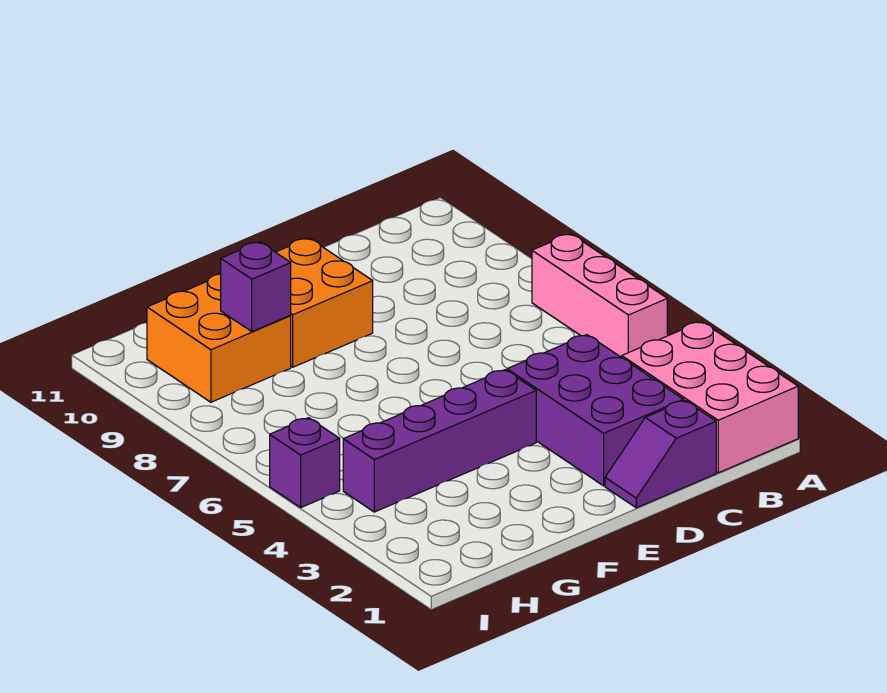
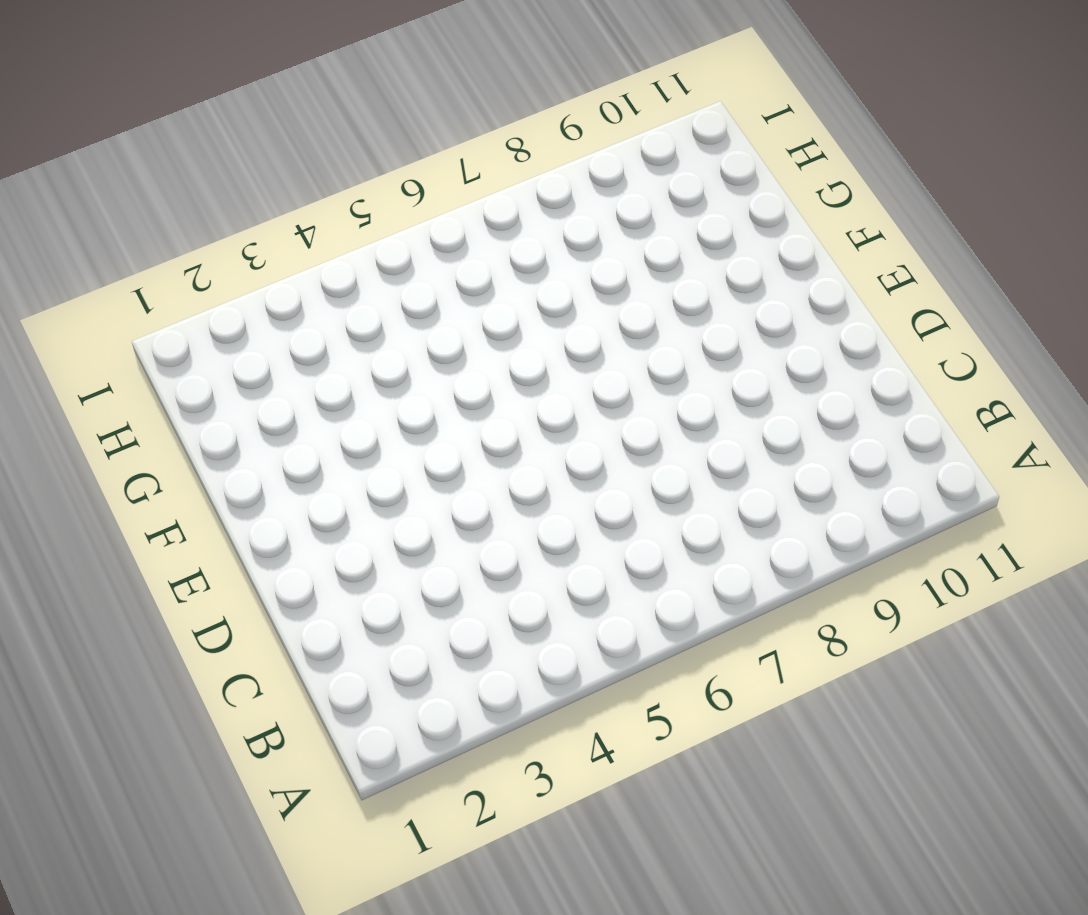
none -> pink brick A1:B3 level 1
none -> pink brick A5:A7 level 1

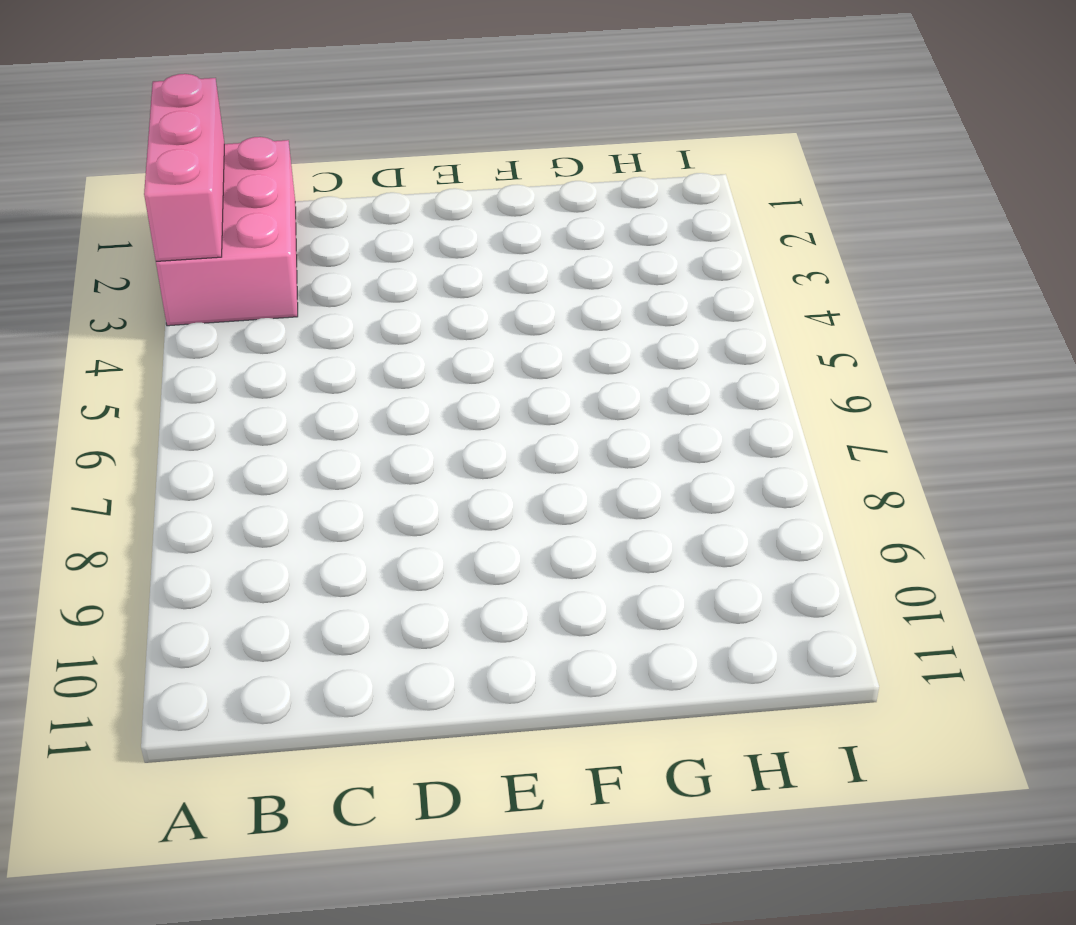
pink brick A1:A3 level 2 -> pink brick A5:A7 level 1
none -> purple slope C1:D1 level 1 top C
none -> purple brick C2:D4 level 1

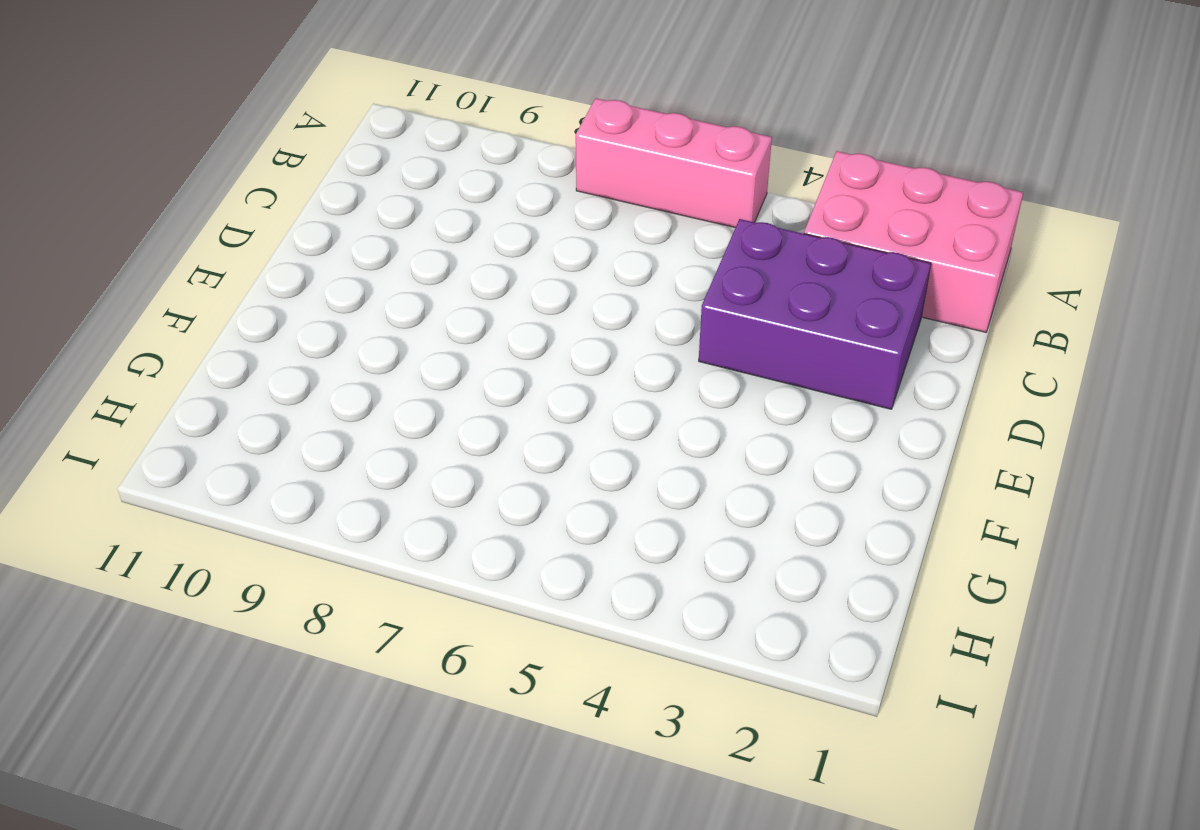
none -> purple slope C1:D1 level 1 top C
none -> purple brick E4:H4 level 1

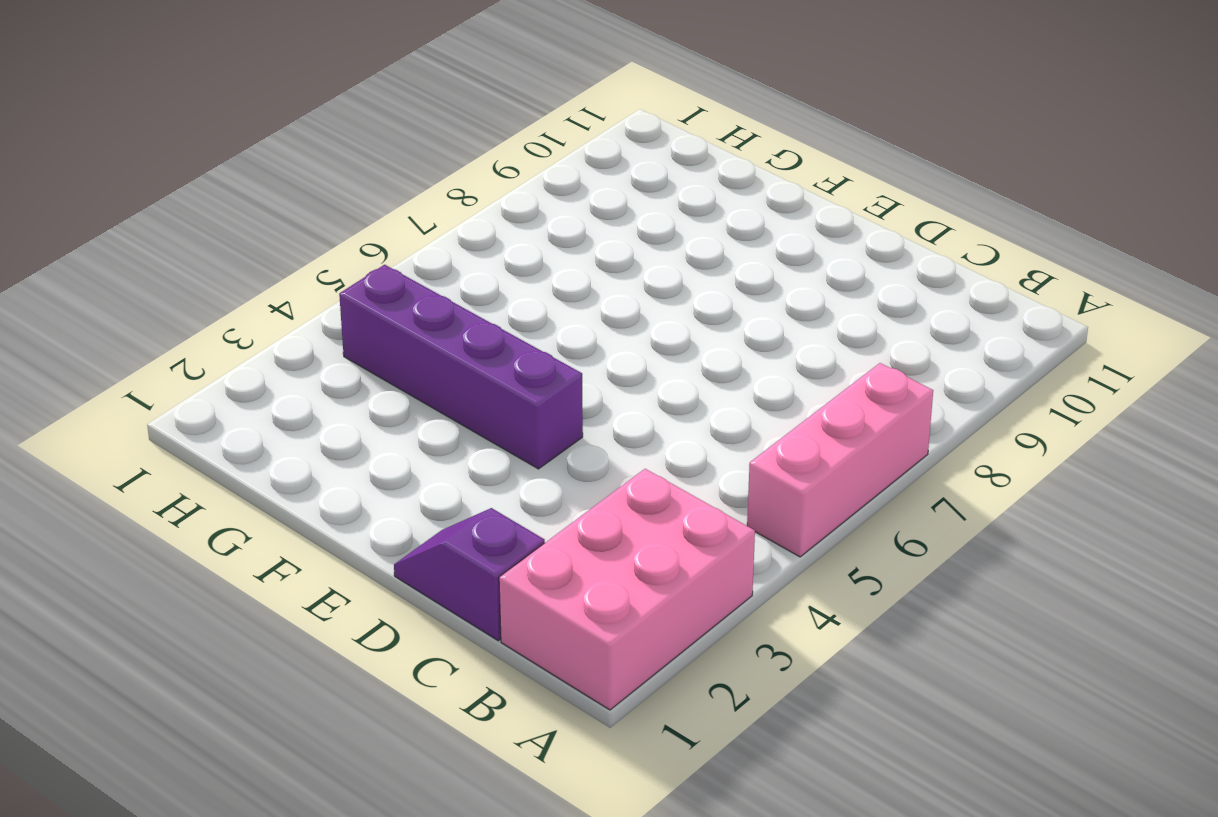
none -> purple brick C2:D4 level 1
none -> orange brick E9:F10 level 1

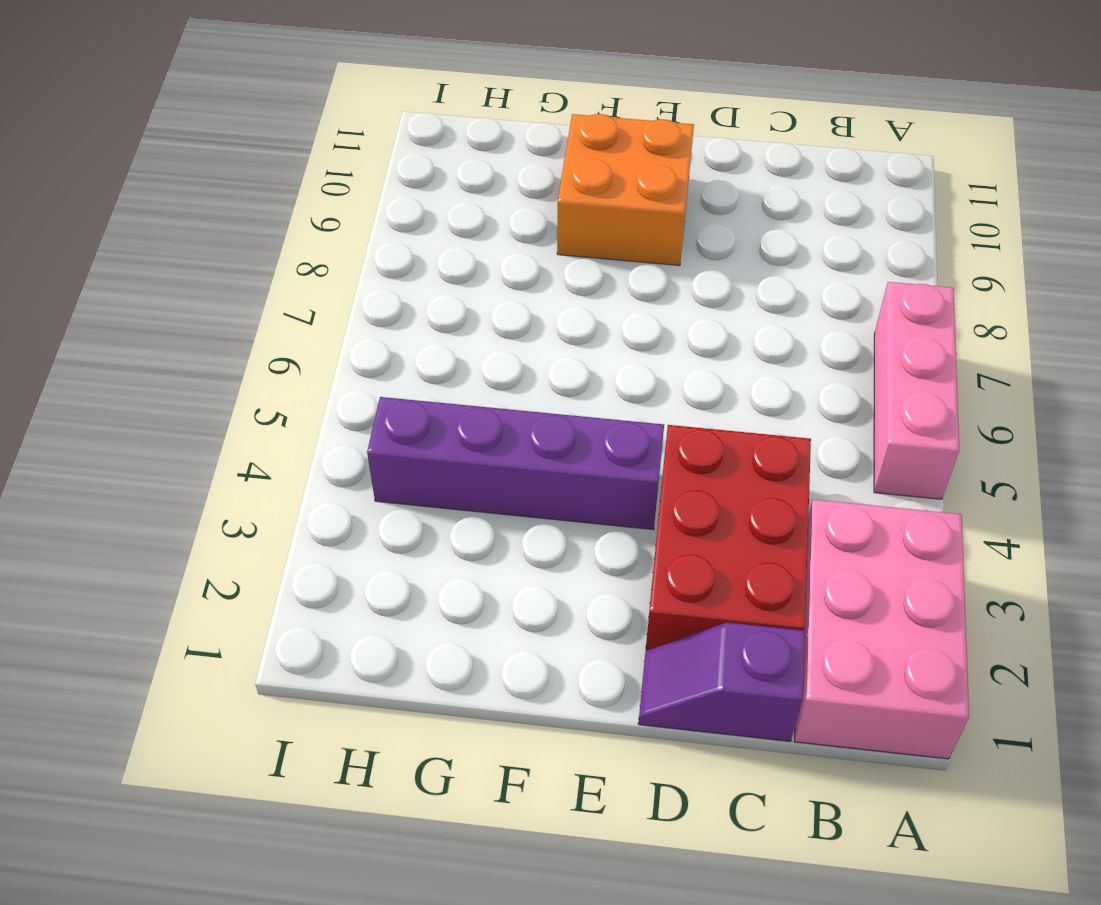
red brick C2:D4 level 1 -> purple brick C2:D4 level 1
none -> orange brick G9:H10 level 1
none -> purple brick I5 level 1

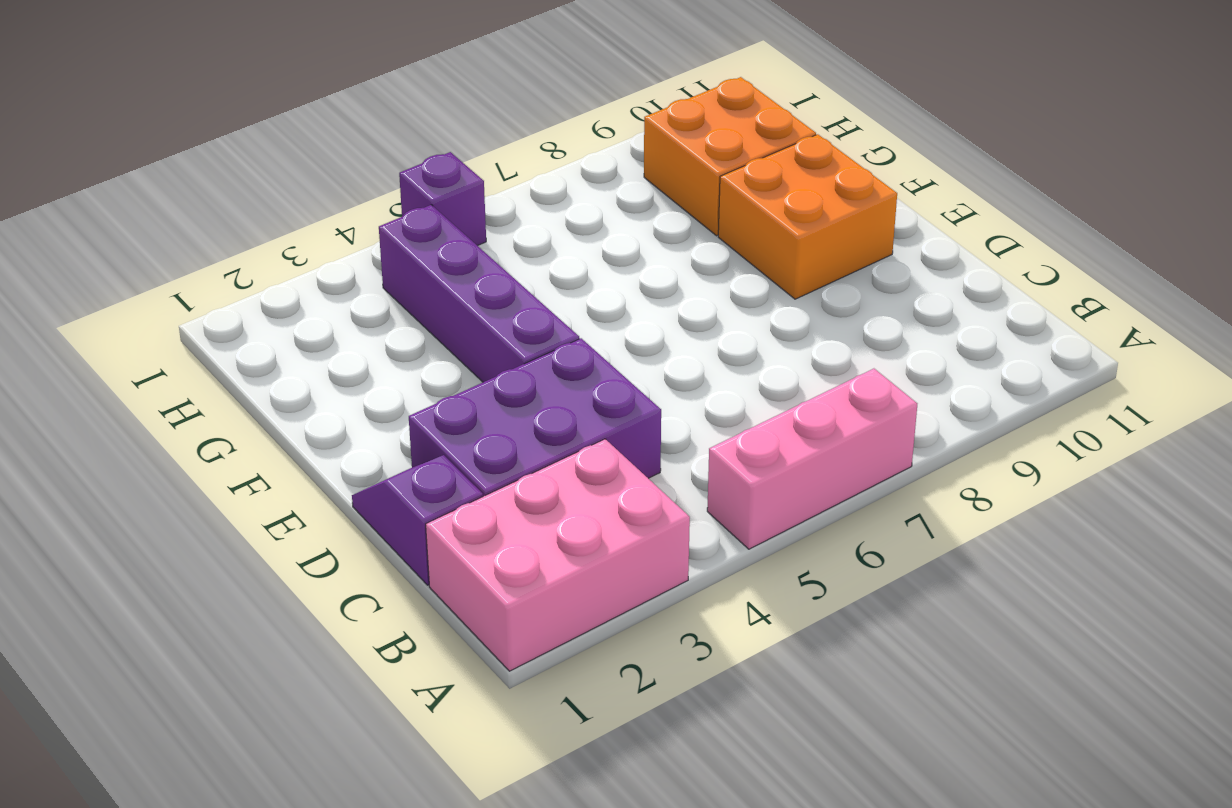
none -> purple brick G9 level 2

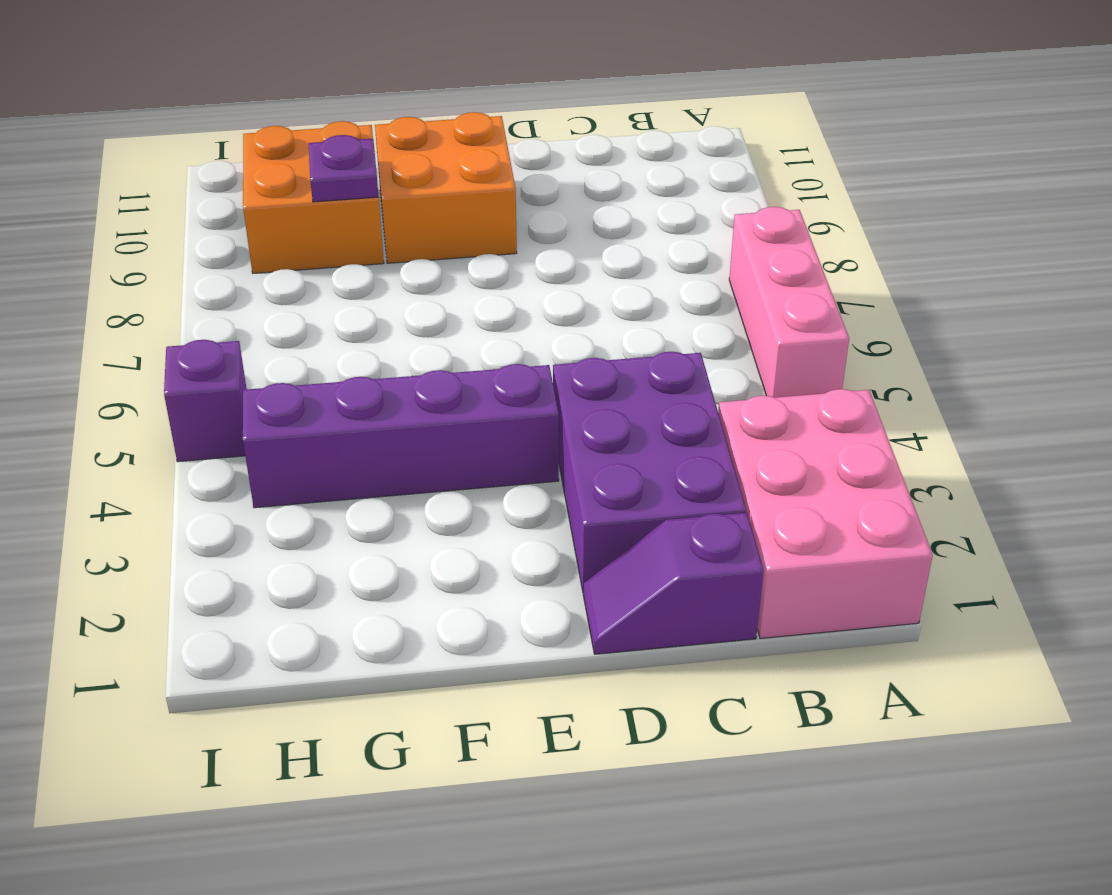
purple plate G9 level 2 -> purple brick G9 level 2

